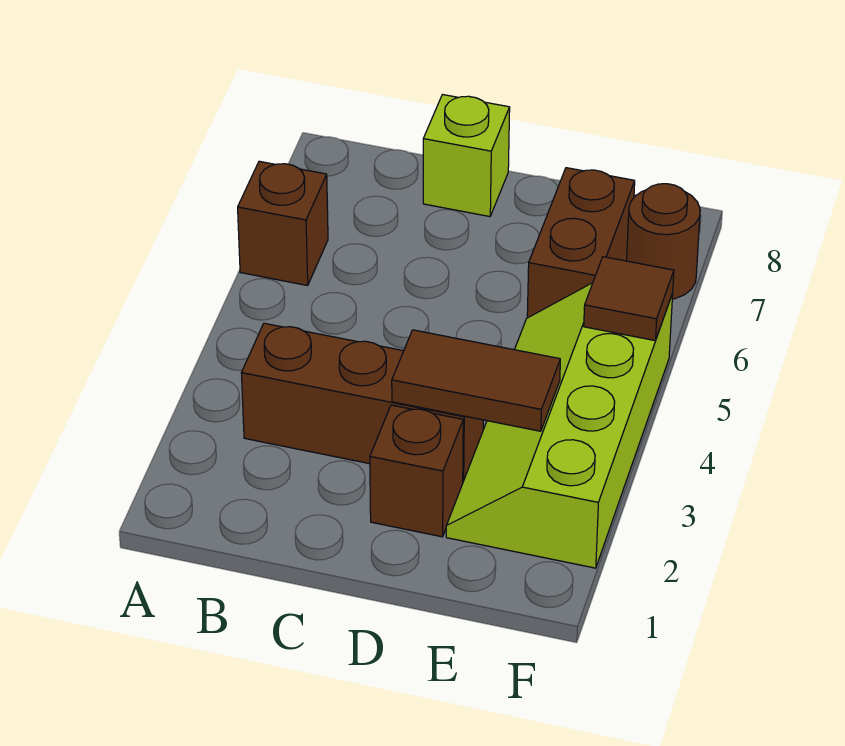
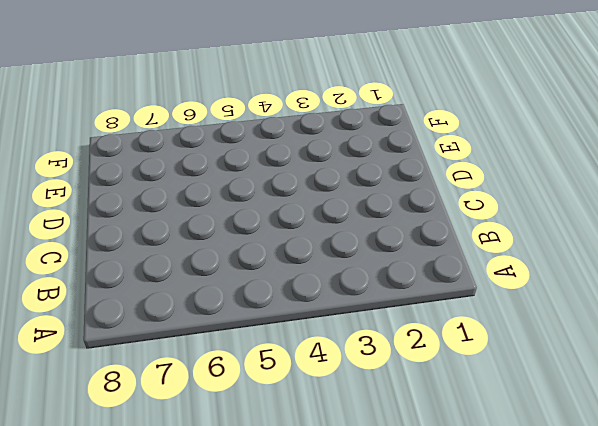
none -> brown brick A6 level 1
none -> brown brick B3:D3 level 1

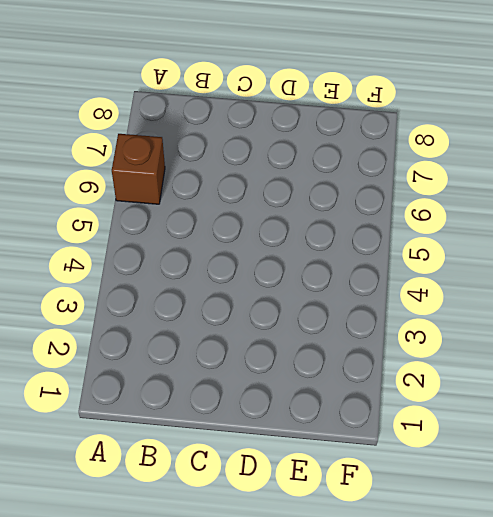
none -> brown brick B3:D3 level 1
none -> lime brick C8 level 1

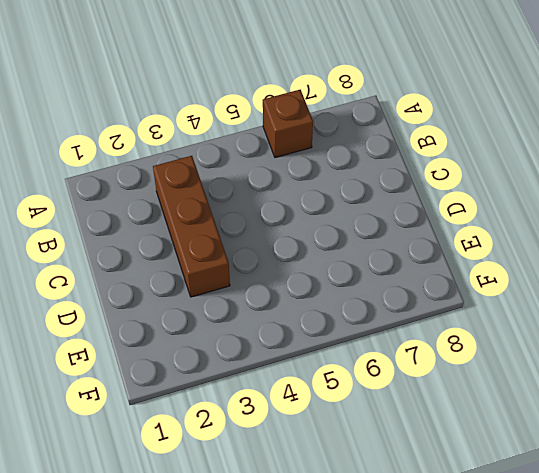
none -> lime brick C8 level 1
none -> brown brick D2 level 1

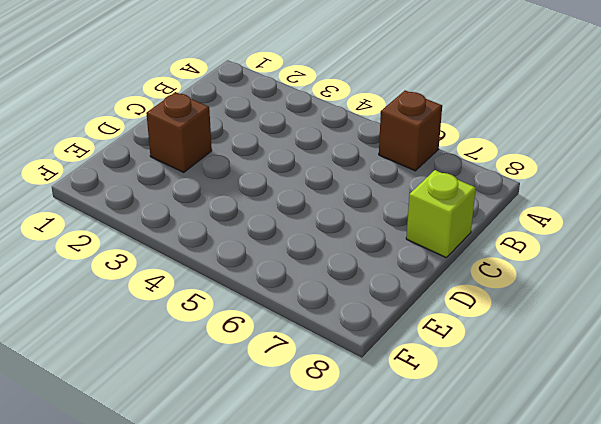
none -> brown brick B3:D3 level 1
none -> lime slope E2:F5 level 1 top F

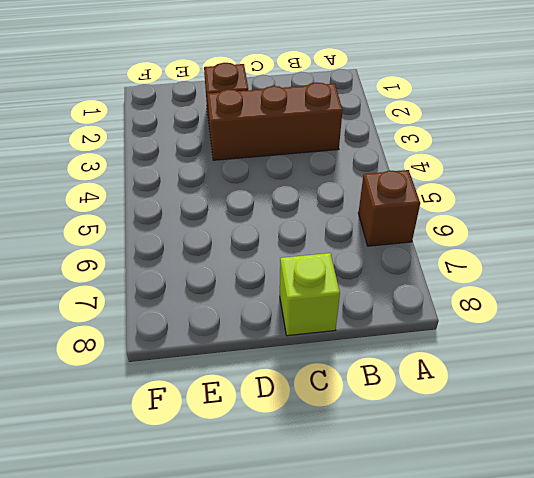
none -> lime slope E2:F5 level 1 top F
none -> brown brick E6:E7 level 1

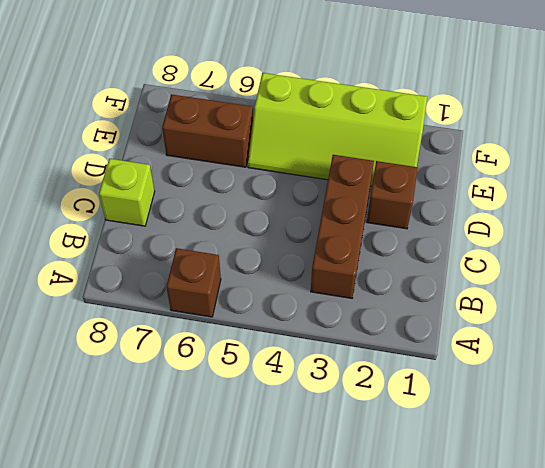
none -> brown round brick F7 level 1
none -> brown tile D3:E3 level 2

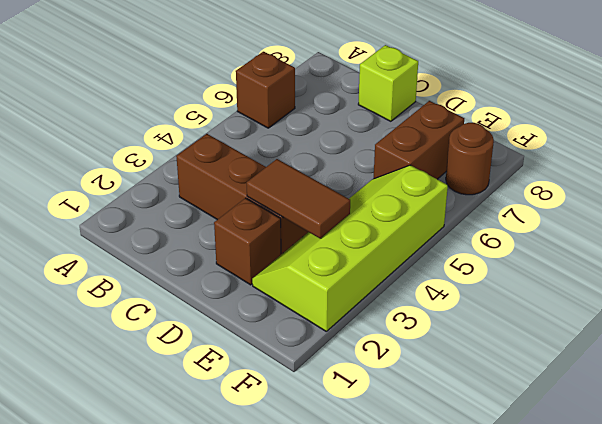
none -> brown tile F5 level 2

